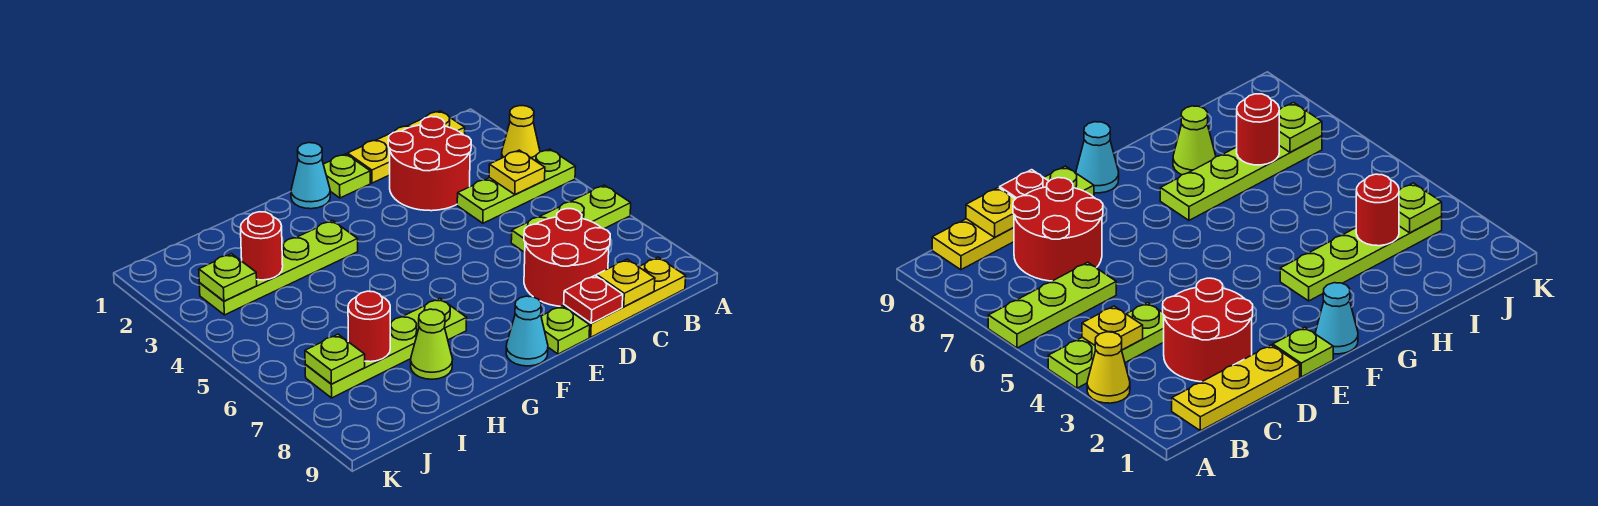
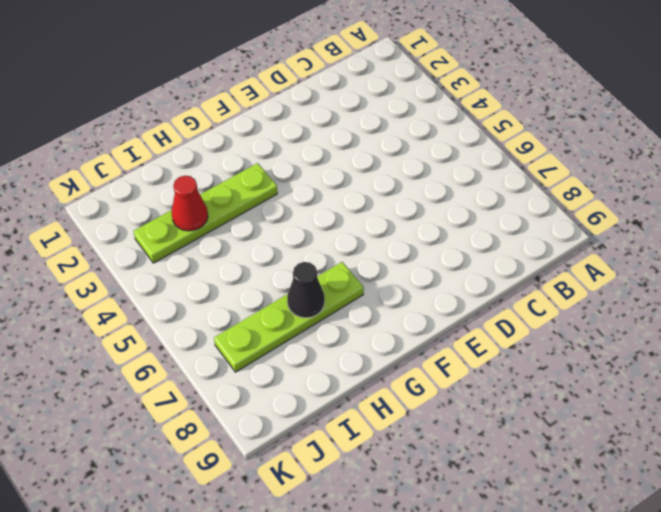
black cone H7 level 2 -> none
red cone I3 level 2 -> red round brick I3 level 2
none -> yellow cone A3 level 1
none -> lime plate A4:C4 level 1
none -> lime plate A6:C6 level 1

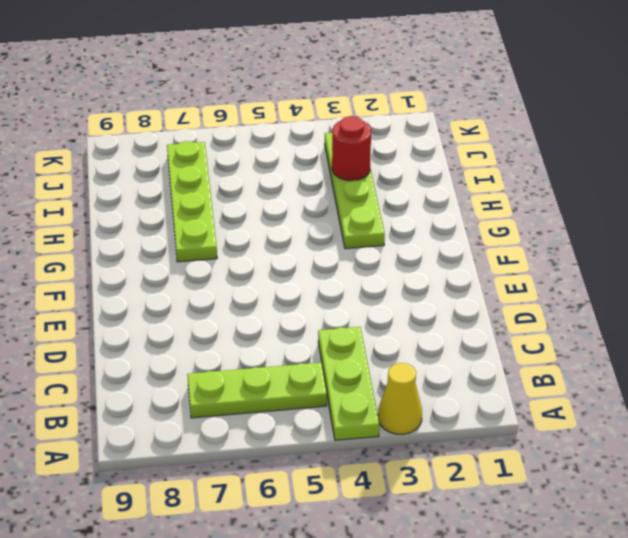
lime plate B5:B7 level 1 -> lime plate A6:C6 level 1
none -> yellow plate B1:D1 level 1
none -> yellow plate B9:D9 level 1
none -> red round brick C2:D3 level 1

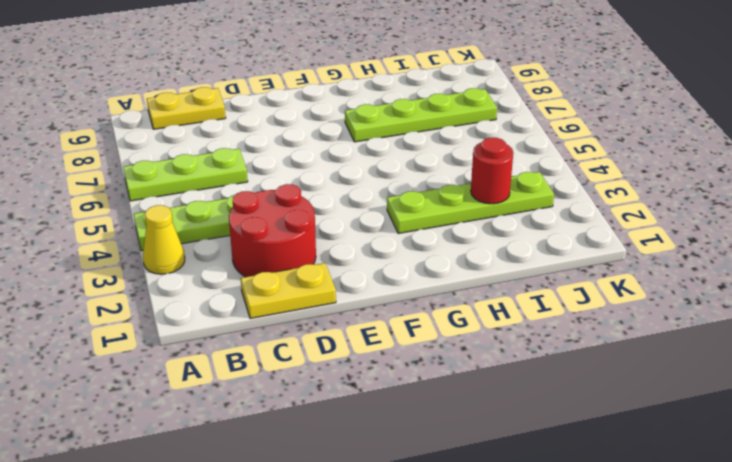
yellow plate B9:C9 level 1 -> yellow plate B9:D9 level 1
yellow plate C1:D1 level 1 -> yellow plate B1:D1 level 1
none -> red round brick C7:D8 level 1
none -> lime plate E1 level 1
none -> lime plate E9 level 1

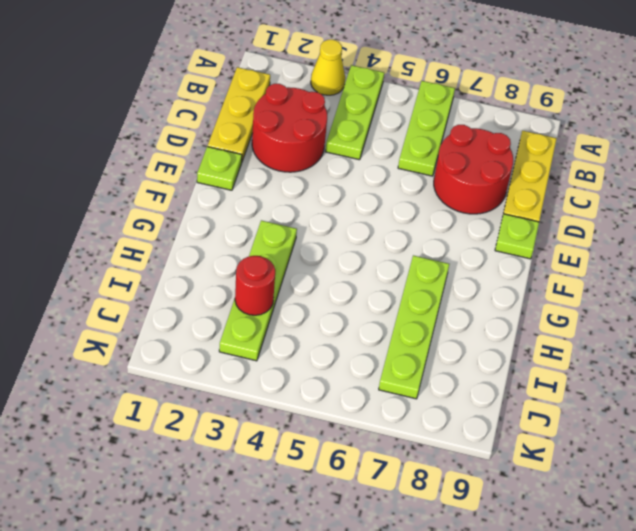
none -> cyan cone F1 level 1
none -> cyan cone F9 level 1
none -> lime cone H8 level 1

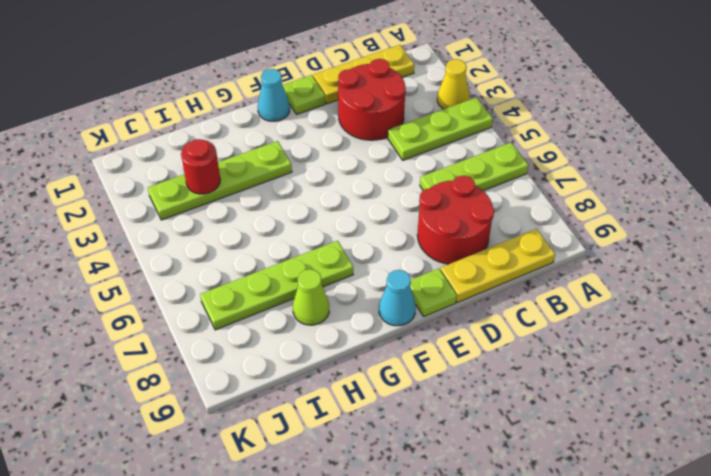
none -> yellow plate B4 level 2
none -> yellow plate C9 level 2
none -> red plate D9 level 2

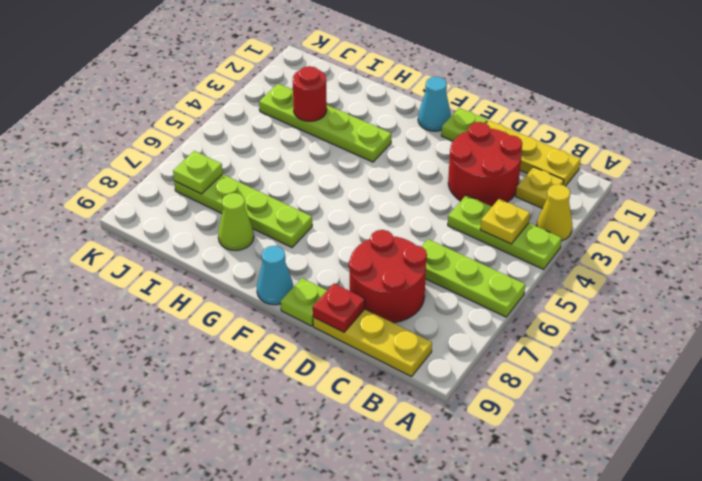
yellow plate B2 level 1 -> yellow plate C9 level 2
none -> red round brick I7 level 2
none -> lime plate J3 level 2

